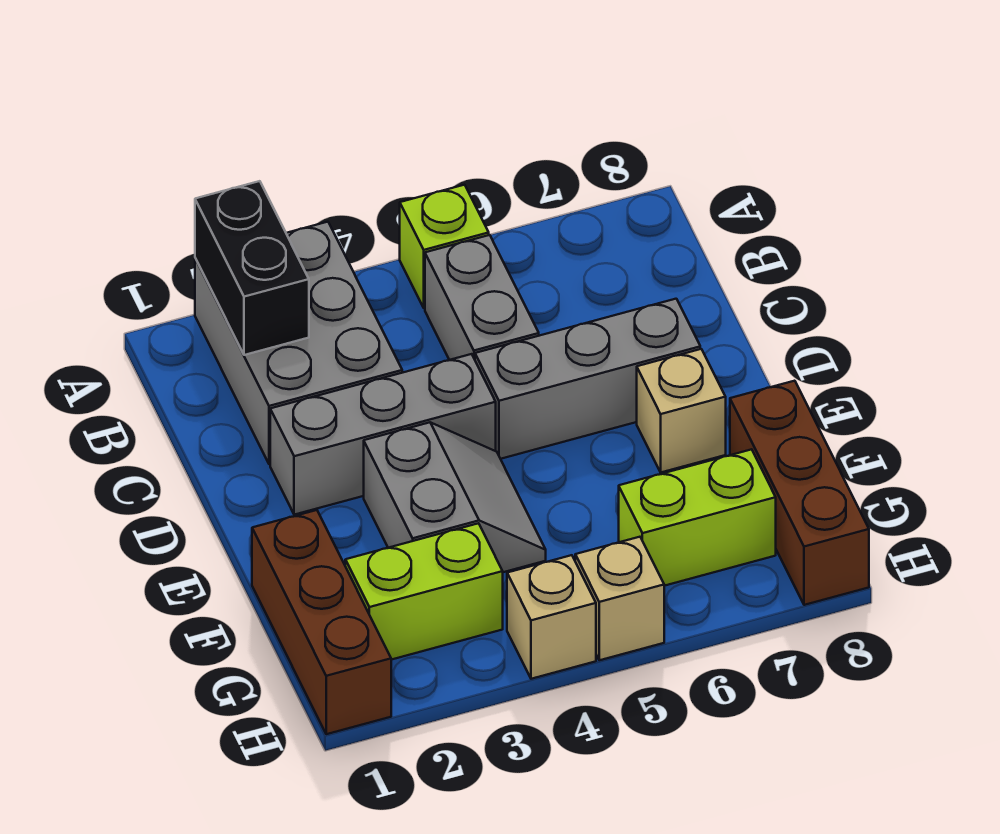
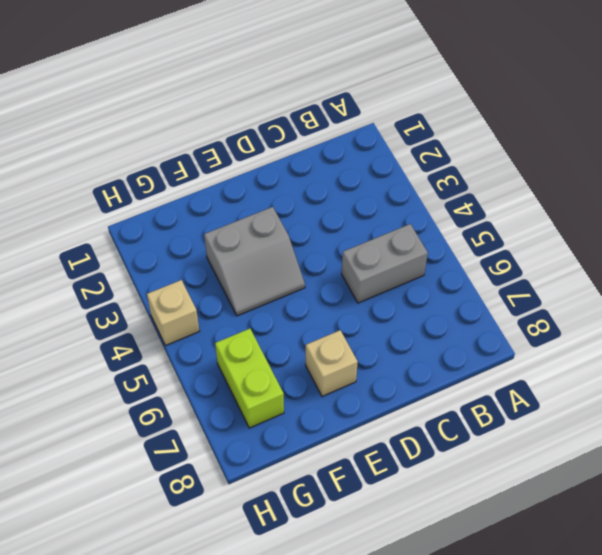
none -> grey brick A2:C3 level 1
none -> lime brick A5 level 1
none -> grey brick D2:D4 level 1

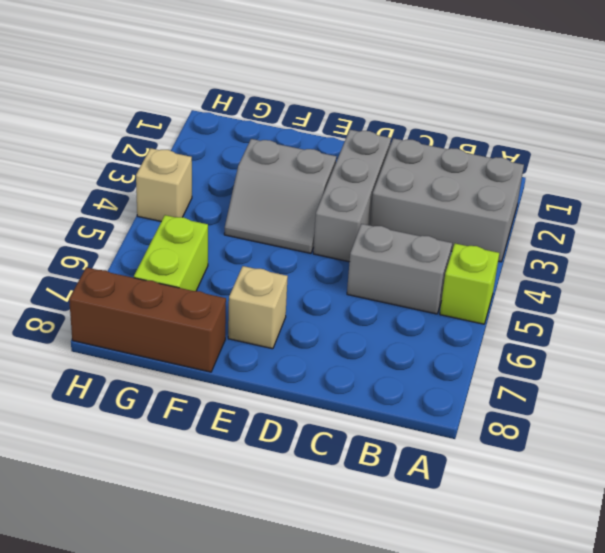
none -> grey brick D5:D7 level 1
none -> brown brick F1:H1 level 1
none -> lime brick G2:G3 level 1

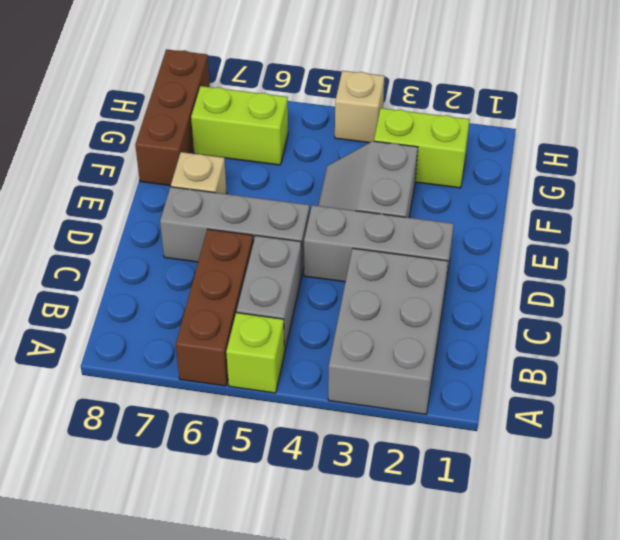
brown brick A6:C6 level 1 -> brown brick F1:H1 level 1
none -> tan brick H5 level 1
none -> black brick A2:B2 level 2

